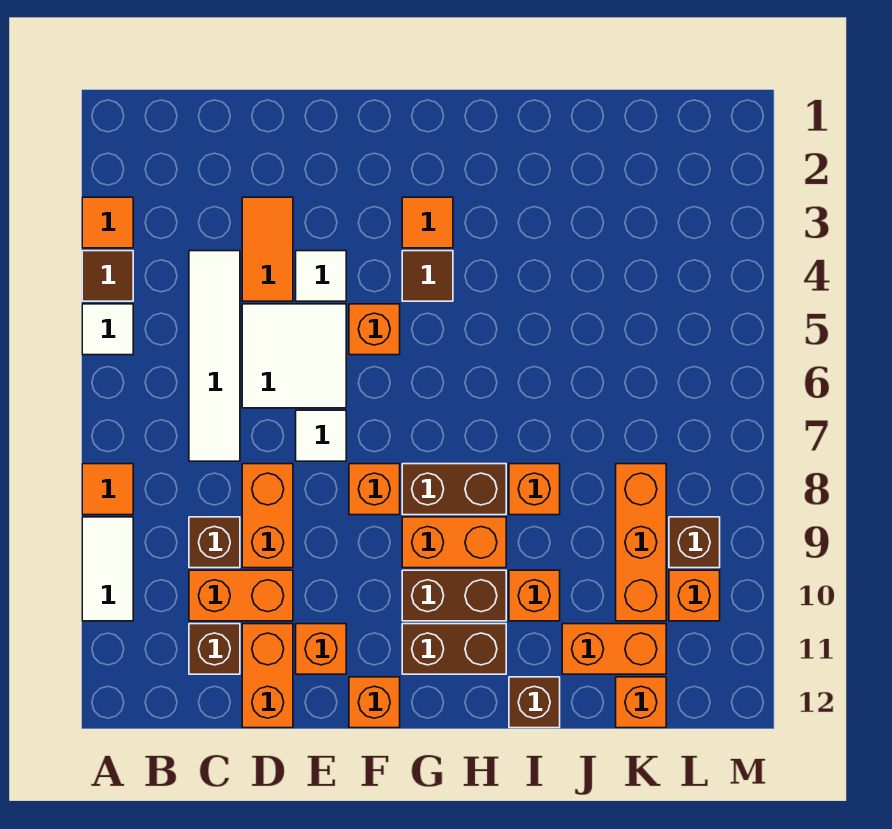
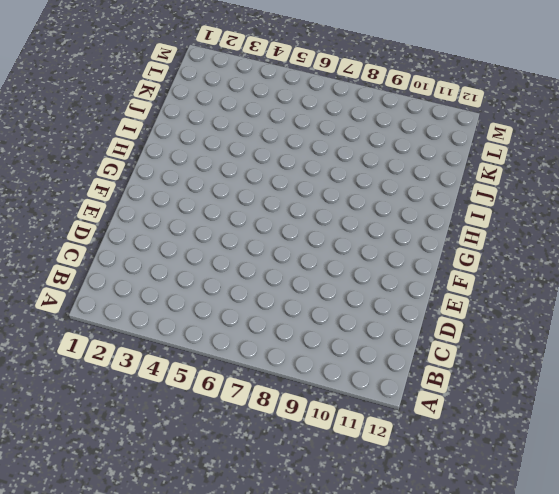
none -> orange tile A3 level 1
none -> brown tile A4 level 1
none -> white tile A5 level 1
none -> orange tile A8 level 1

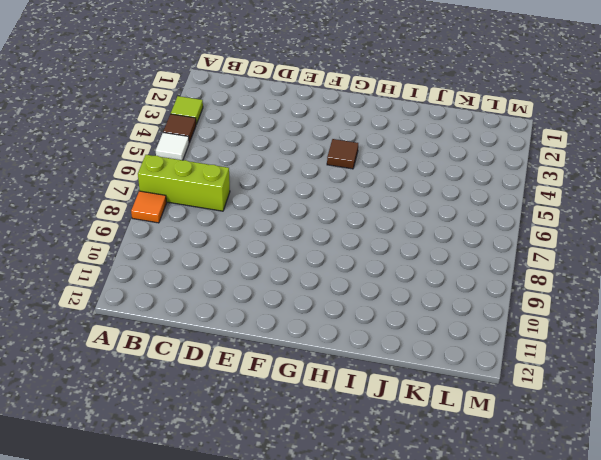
lime tile A3 level 1 -> orange tile A3 level 1
lime brick A7:C7 level 1 -> white tile C4:C7 level 1
none -> white tile A9:A10 level 1
none -> brown brick C9 level 1
none -> orange brick C10:D10 level 1
none -> brown brick C11 level 1

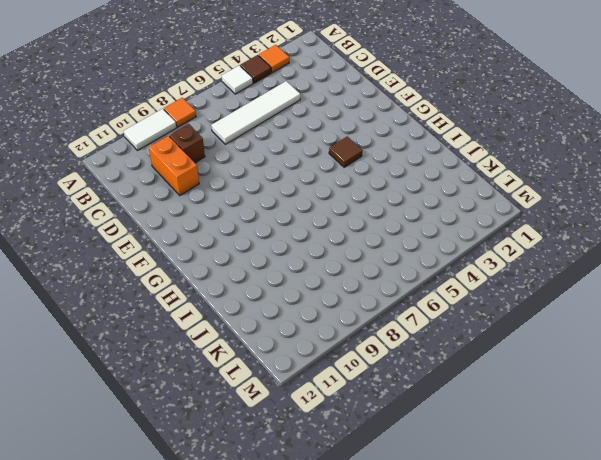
none -> brown brick C11 level 1
none -> orange tile D3:D4 level 1
none -> white tile D5:E6 level 1
none -> orange brick D8:D9 level 1

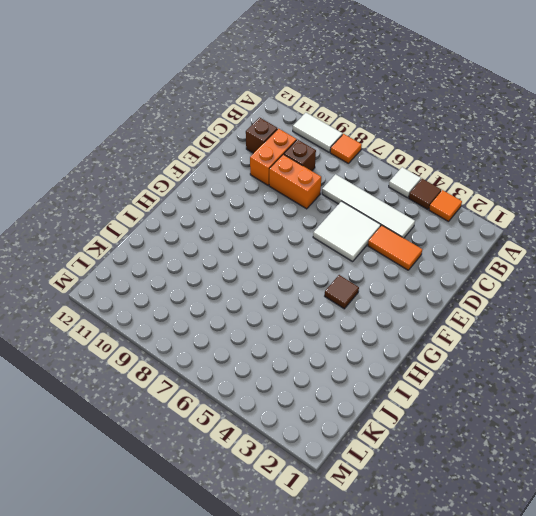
none -> orange brick D11:D12 level 1
none -> white tile E4 level 1
none -> white tile E7 level 1
none -> orange brick E11 level 1

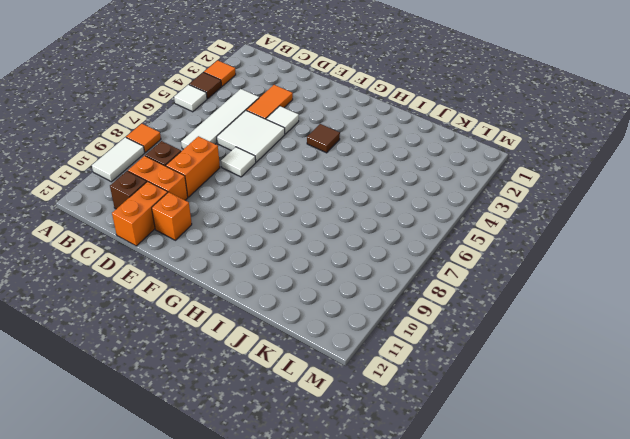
none -> orange brick F5 level 1
none -> orange brick F8 level 1
none -> orange brick F12 level 1
none -> orange tile G3 level 1

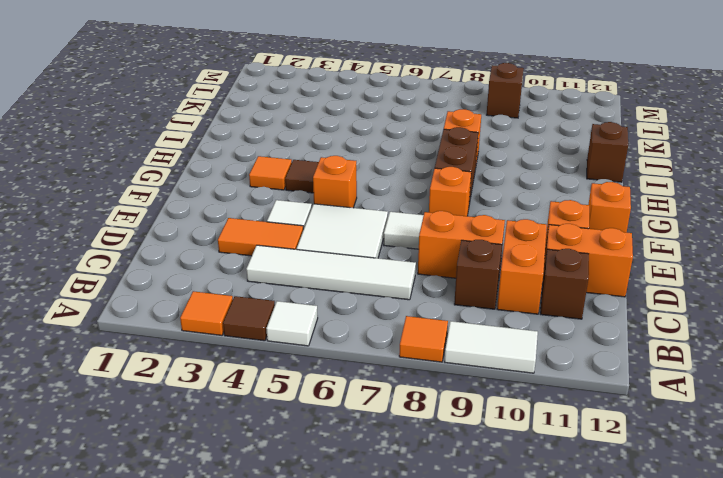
none -> orange brick G9:H9 level 1
none -> brown brick G10:H10 level 1
none -> brown brick G11:H11 level 1
none -> orange brick I10 level 1

